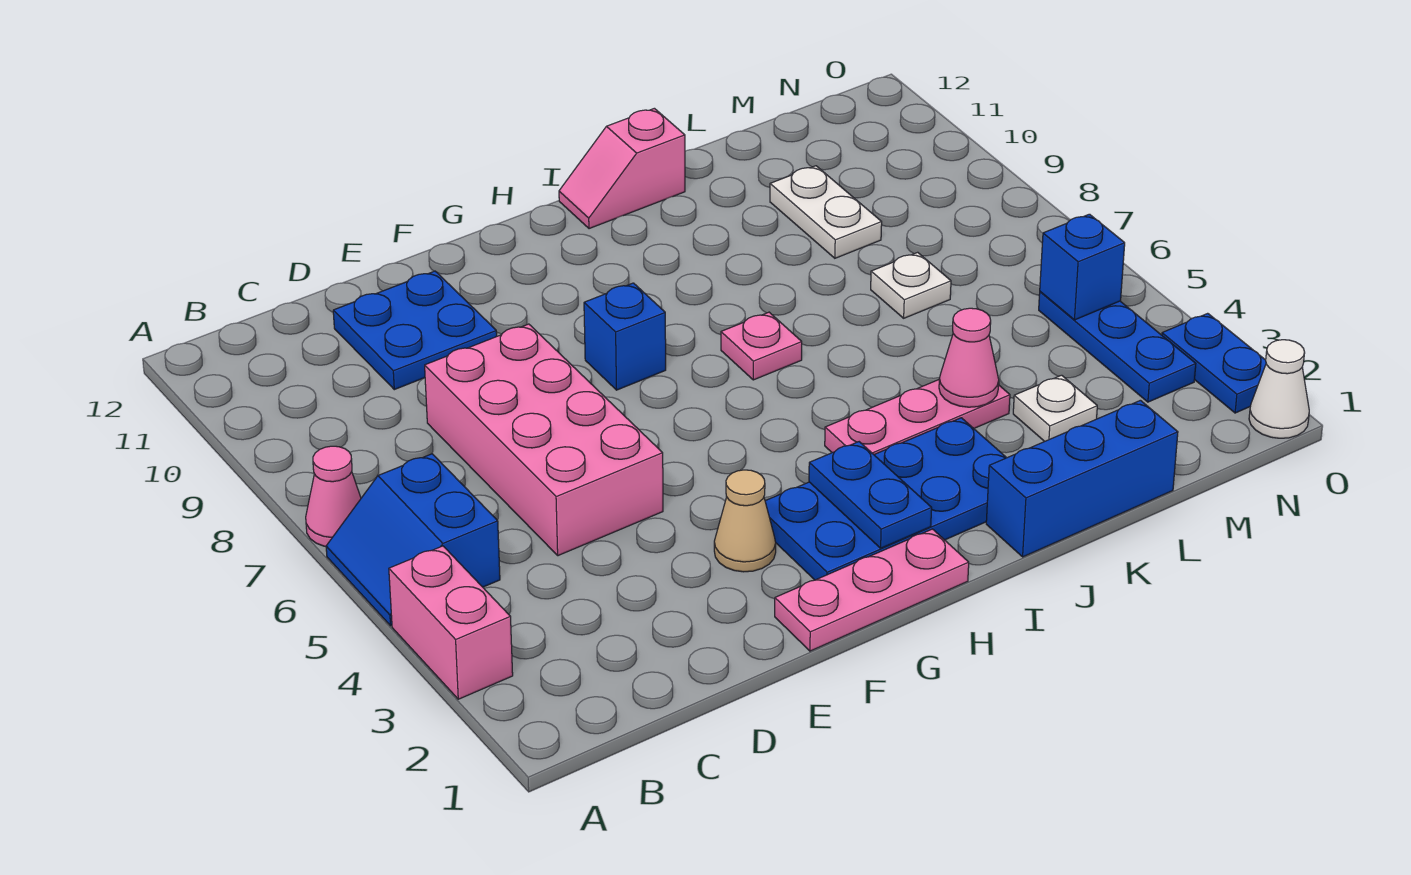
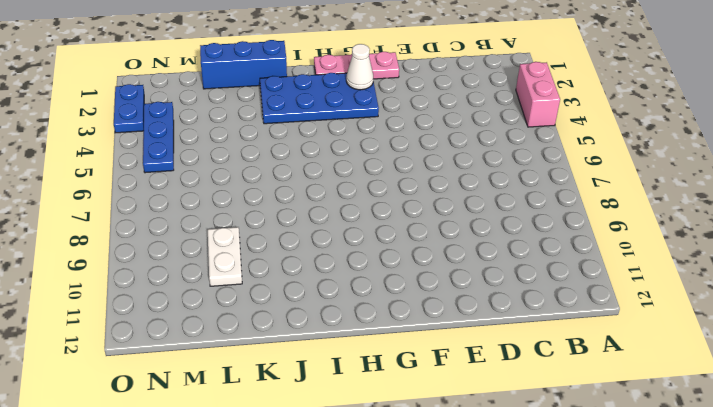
white cone G2 level 2 -> white cone O1 level 1
none -> blue slope A5:B6 level 1 top B
none -> pink cone A7 level 1
none -> pink brick D5:E8 level 1

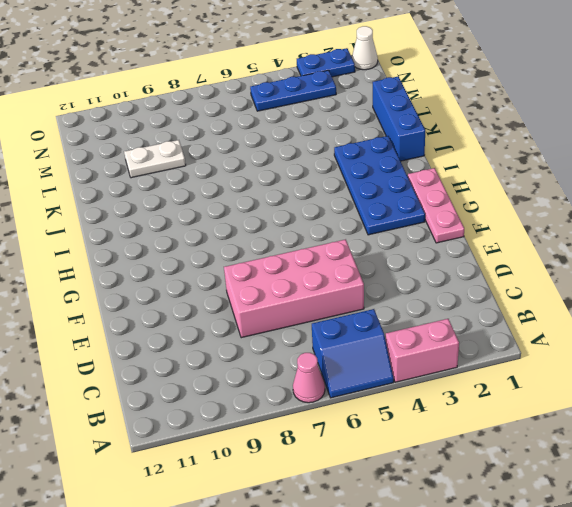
none -> blue plate D10:E11 level 1
none -> tan cone F3 level 1
none -> blue brick G8 level 1

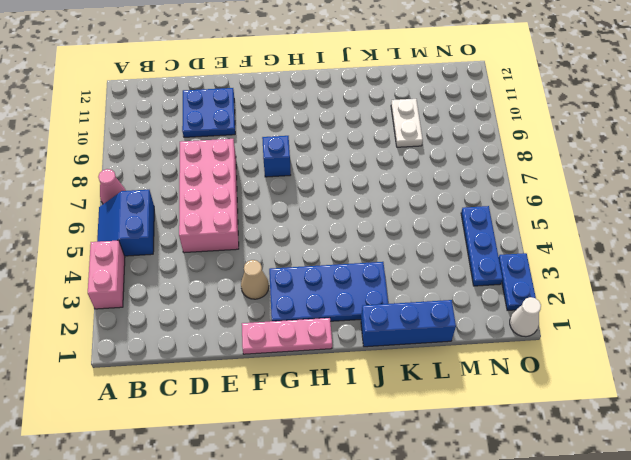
none -> pink plate I4:K4 level 1
none -> pink plate I7 level 1
none -> pink slope I12:J12 level 1 top J

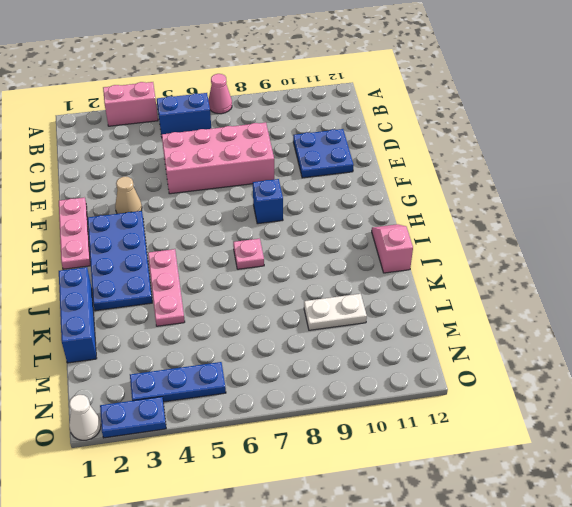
none -> white plate L3 level 1
none -> white plate L7 level 1
none -> blue plate H2:H3 level 2

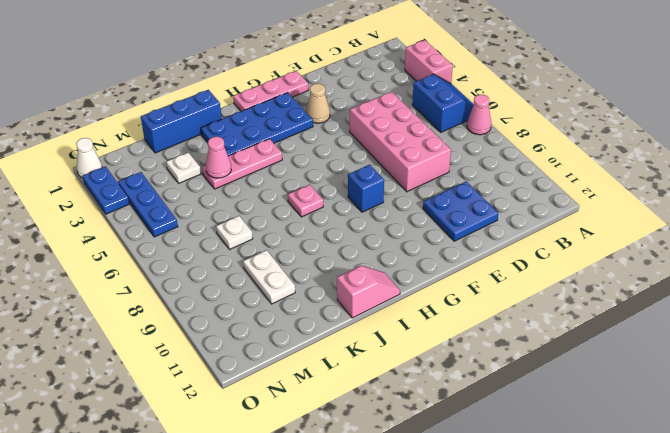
none -> blue plate H2:H3 level 2
none -> blue brick N5 level 2

